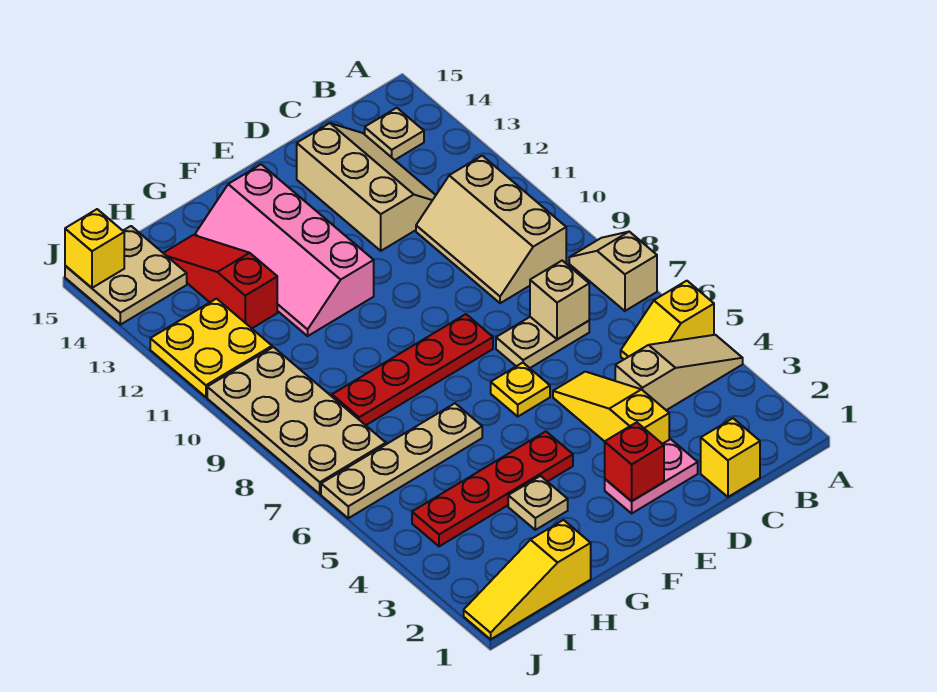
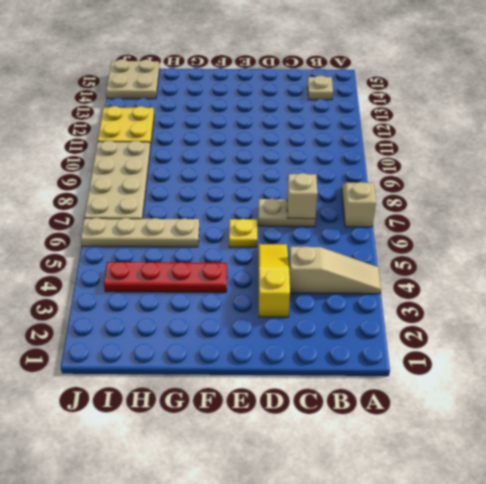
none -> yellow slope A5:B5 level 1 top A
none -> tan slope B9:C11 level 1 top B
none -> yellow brick C1 level 1

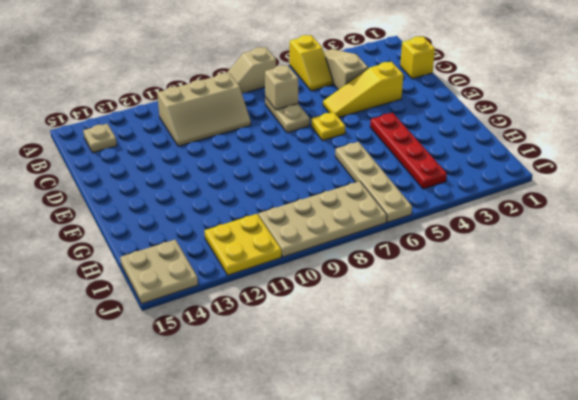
none -> tan slope C12:D14 level 1 top D
none -> pink plate D2:E2 level 1
none -> red plate E8:H8 level 1

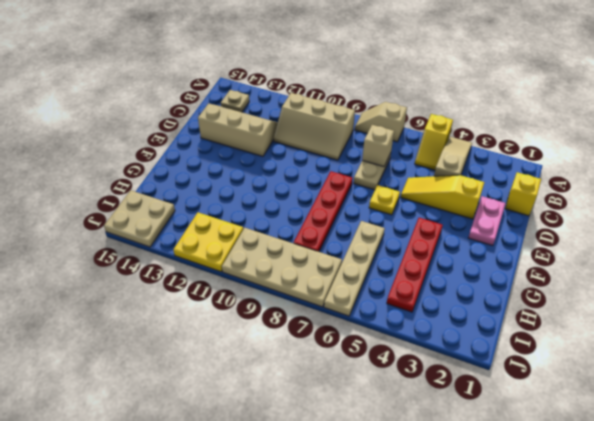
none -> pink slope F11:G14 level 1 top F
none -> tan plate G3 level 1
none -> yellow slope H1:J1 level 1 top H

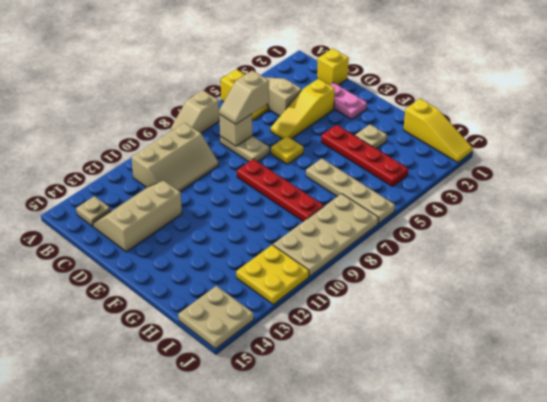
tan slope C6:C7 level 3 top 6 -> none
none -> pink slope F11:G14 level 1 top F
none -> red slope H12:H14 level 1 top 12
none -> red brick E2 level 2

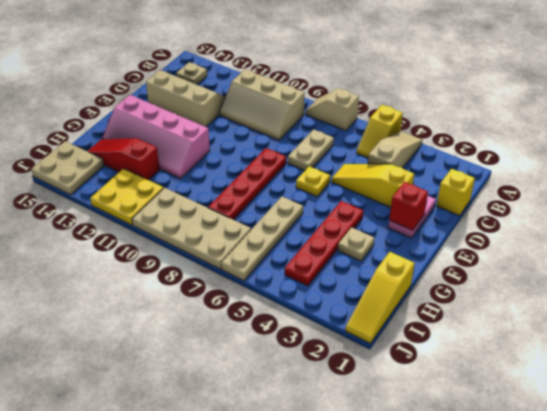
none -> tan brick C7 level 2
none -> yellow brick J15 level 2

